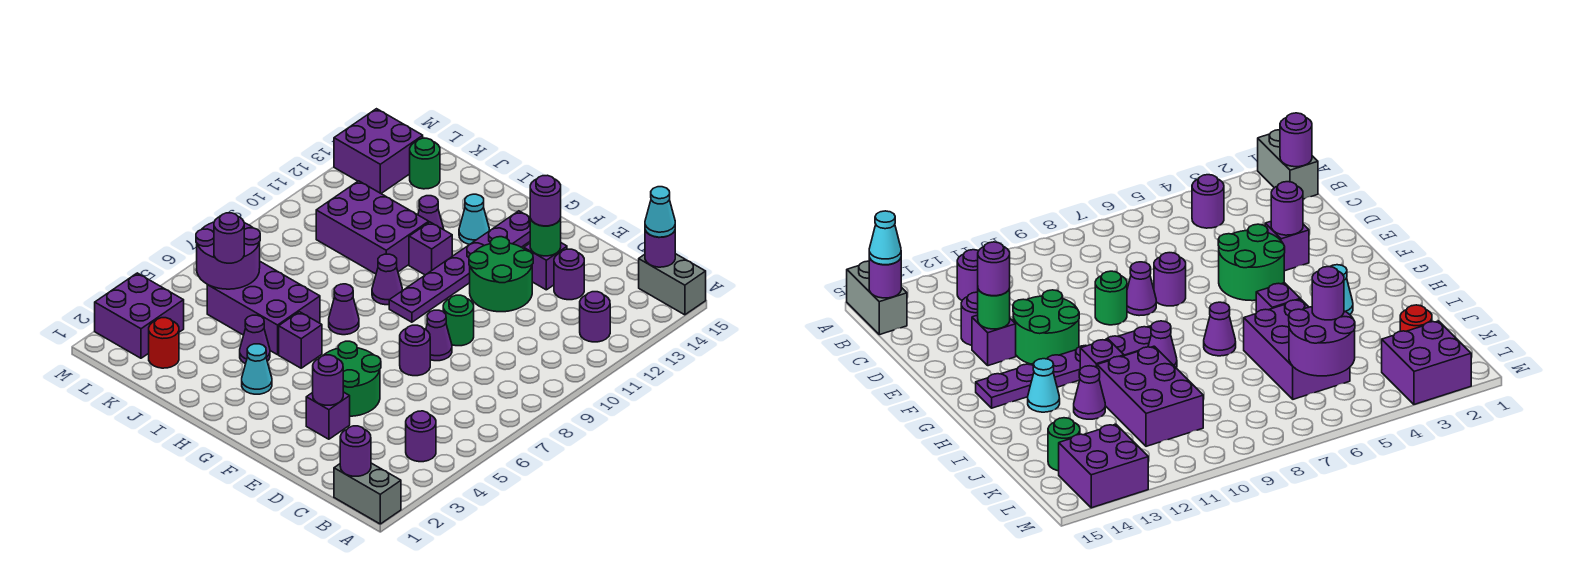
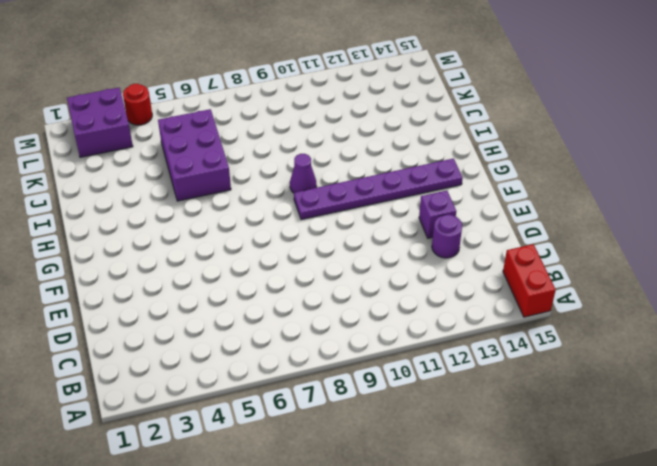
red brick A15:B15 level 1 -> grey brick A15:B15 level 1
red round brick M4 level 1 -> red round brick K2 level 1
none -> grey brick A1:B1 level 1
none -> purple round brick B4 level 1
none -> purple round brick B12 level 1
none -> purple brick E3 level 1

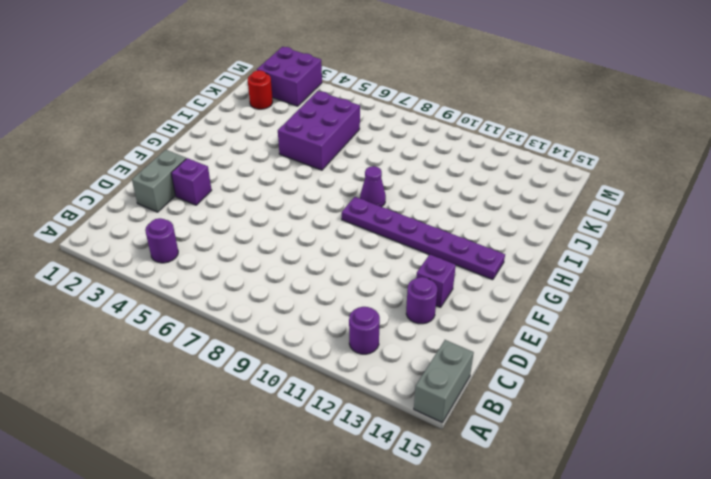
grey brick D2:E2 level 1 -> grey brick A1:B1 level 1
none -> green round brick E4:F5 level 1
none -> purple round brick E7 level 1
none -> purple cone E8 level 1
none -> green round brick E9 level 1

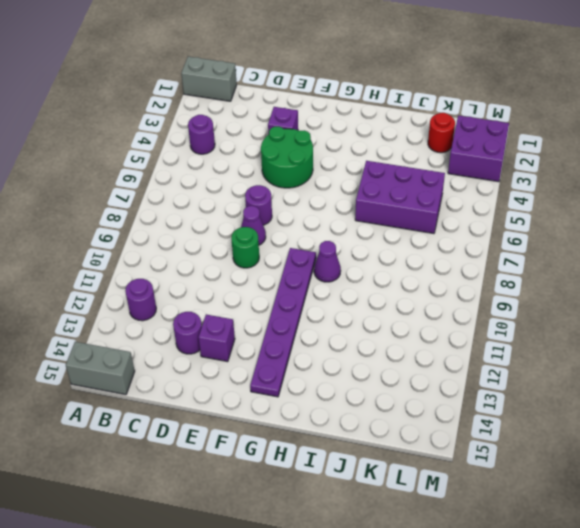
none -> green round brick E11:F12 level 1
none -> cyan cone H3 level 1
none -> purple brick H5 level 1
none -> purple cone H7 level 1

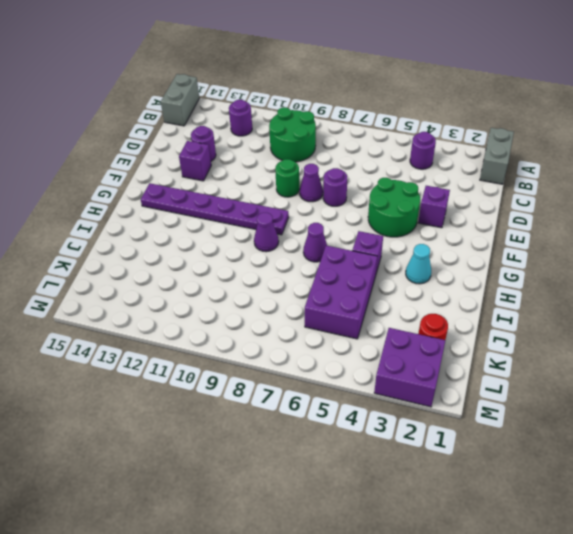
green round brick B9:C10 level 1 -> green round brick E11:F12 level 1
none -> purple brick H11 level 1
none -> cyan cone H13 level 1
none -> purple cone I4 level 1
none -> purple brick I10:K11 level 1

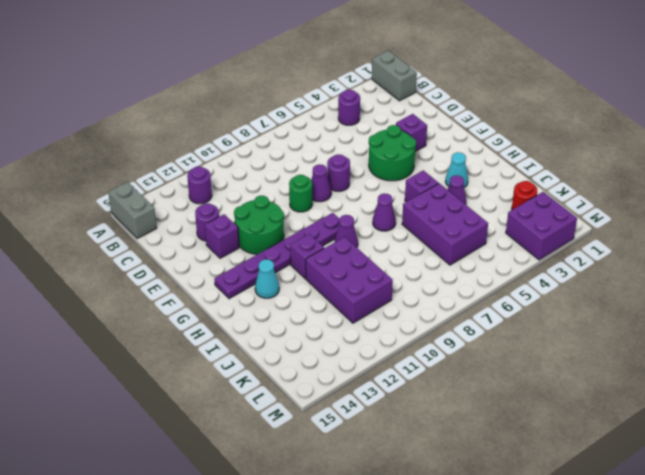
none -> purple cone I12 level 1
none -> green round brick K14 level 1
none -> purple brick L13:M14 level 1
none -> purple round brick B1 level 2

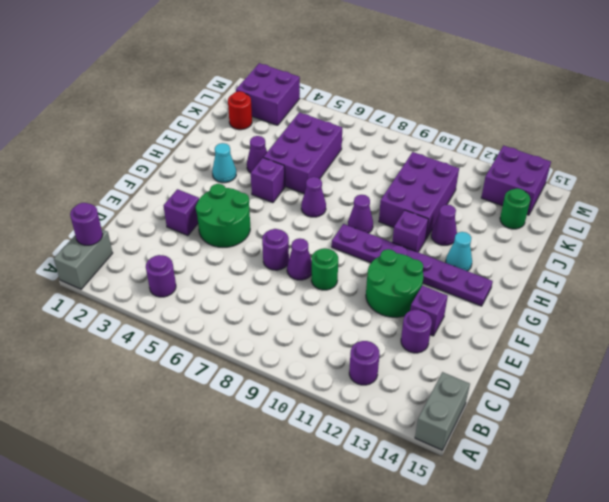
none -> purple round brick B15 level 2
none -> purple round brick E3 level 2
none -> green round brick E13 level 2
none -> purple round brick K5:L6 level 2

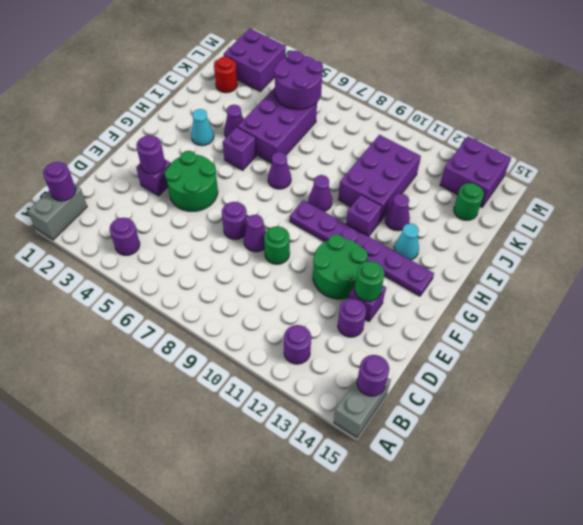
none -> cyan cone B15 level 3
none -> purple round brick E13 level 3
none -> purple round brick K5 level 3

